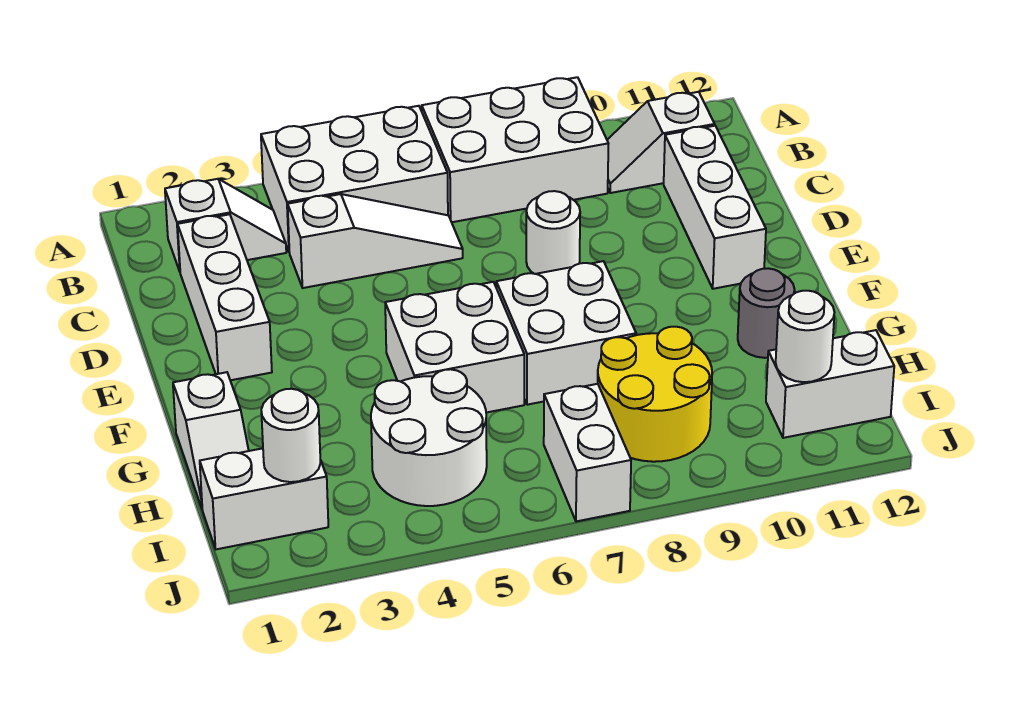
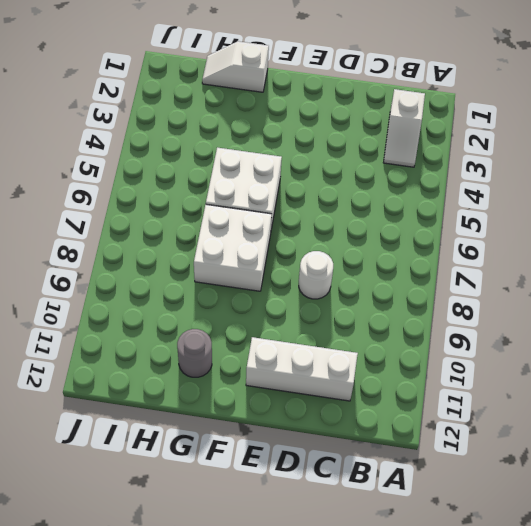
none -> white brick A4:B6 level 1
none -> white brick A7:B9 level 1
none -> white slope B10:B11 level 1 top 11

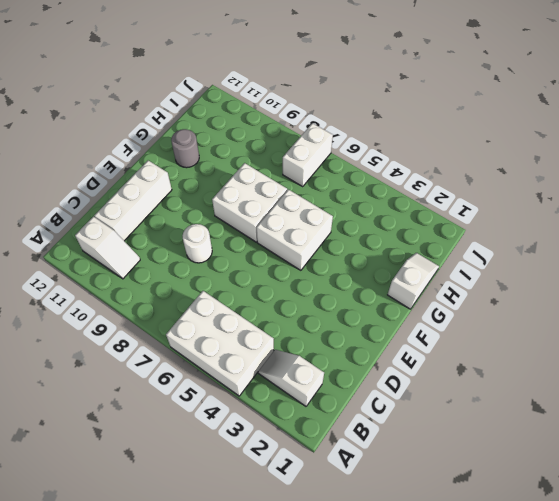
none -> white brick A7:B9 level 1
none -> white brick C2:E2 level 1
none -> white slope C4:C6 level 1 top 4

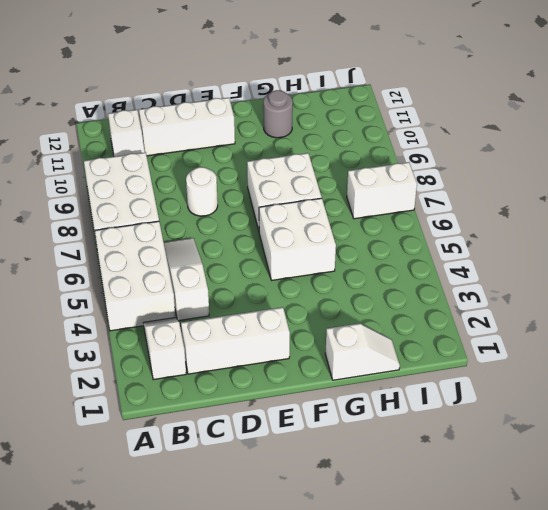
none -> white round brick H4:I5 level 1
none -> yellow round brick H8:I9 level 1
none -> white brick I1:I2 level 1

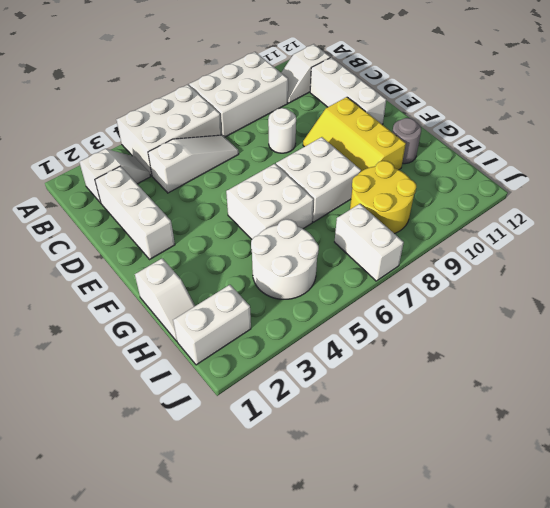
yellow slope E9:G10 level 1 top 10 -> none
none -> white brick I11:I12 level 1
none -> white round brick I2 level 2
none -> white round brick I11 level 2

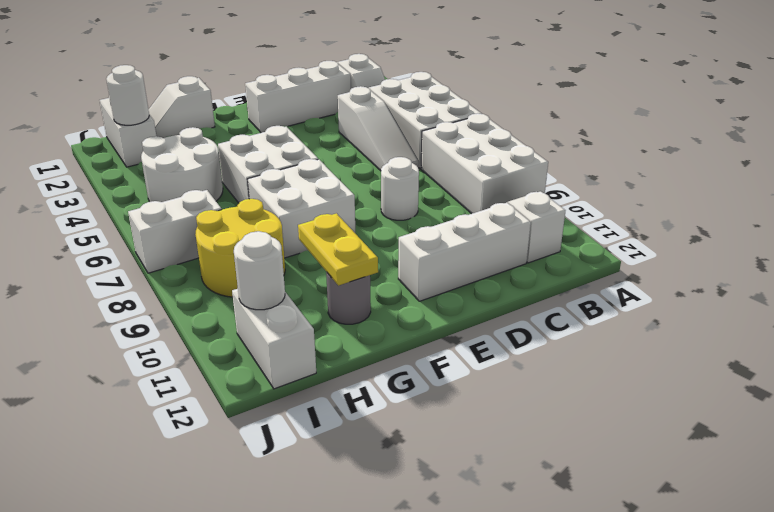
yellow plate G10:G11 level 2 -> none

